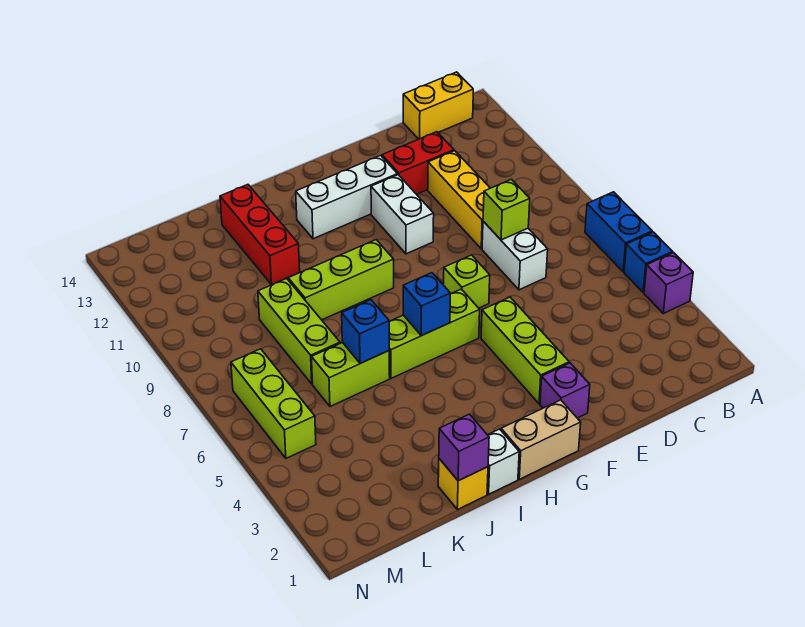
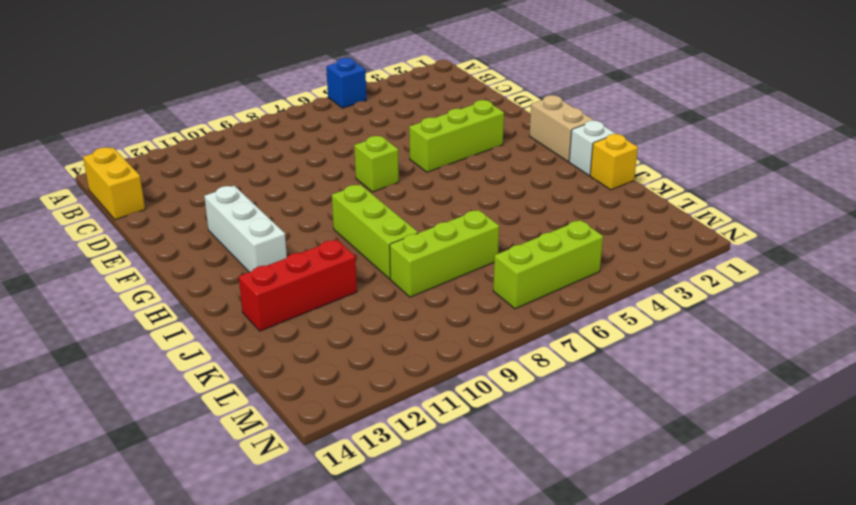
none -> purple brick A4 level 1
none -> blue brick A6:A7 level 1
none -> white brick D7:D8 level 1

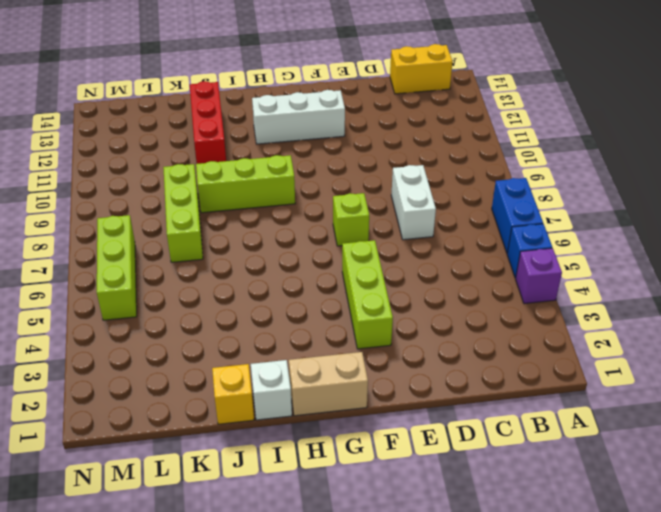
none -> yellow brick D9:D11 level 1
none -> red brick D12:E12 level 1
none -> purple brick F2 level 1

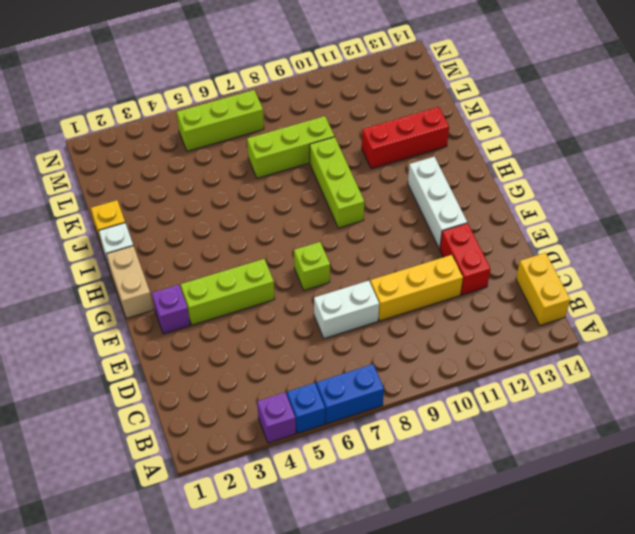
none -> white brick F10:F11 level 1
none -> lime brick G6:I6 level 1
none -> lime brick J6:K6 level 1

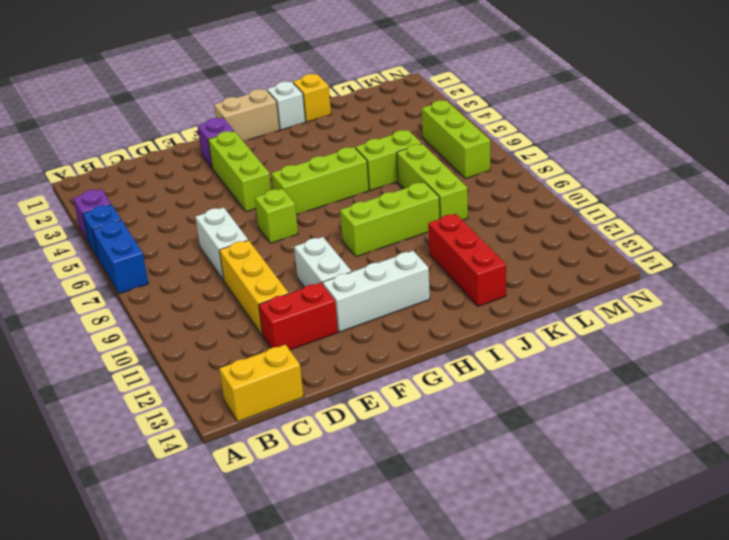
none -> lime brick D8 level 2
none -> blue brick H6 level 2
none -> purple brick J1 level 2

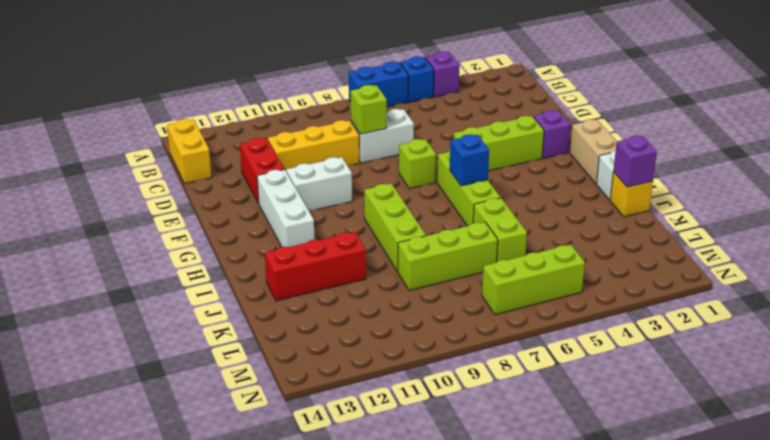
none -> blue brick J6 level 2

